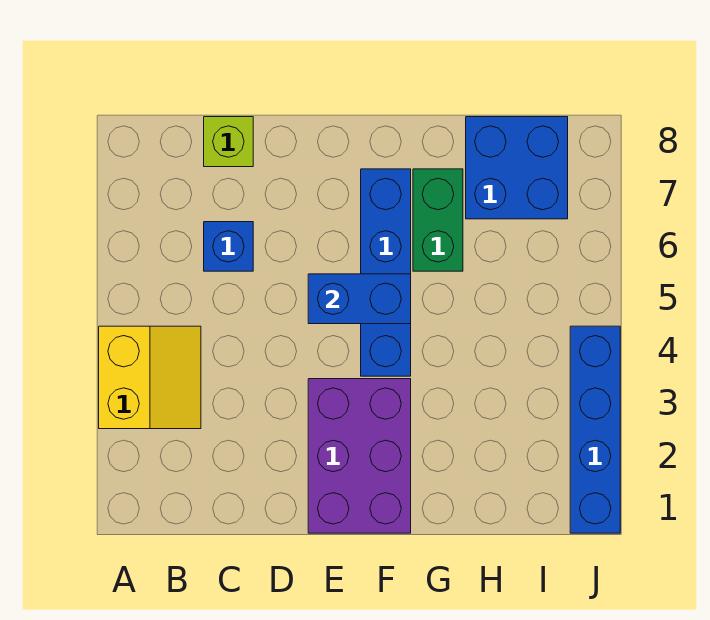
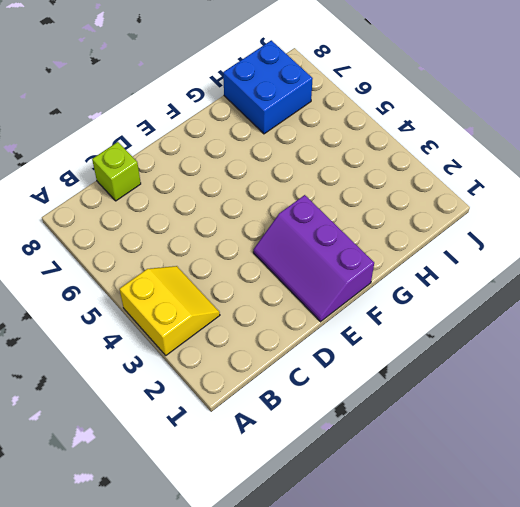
purple slope E1:F3 level 1 top F -> purple brick E1:F3 level 1
none -> blue brick C6 level 1
none -> blue brick F4:F7 level 1

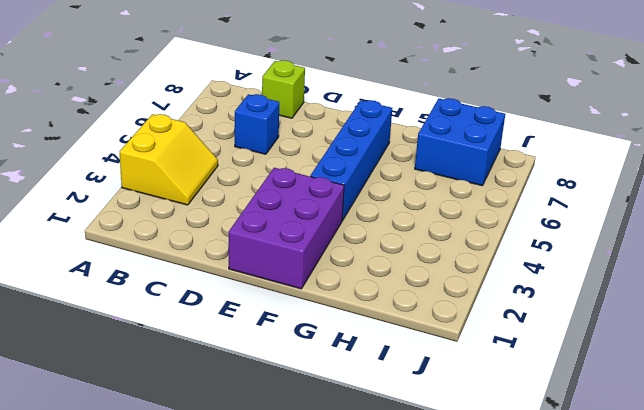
none -> green brick G6:G7 level 1
none -> blue brick J1:J4 level 1

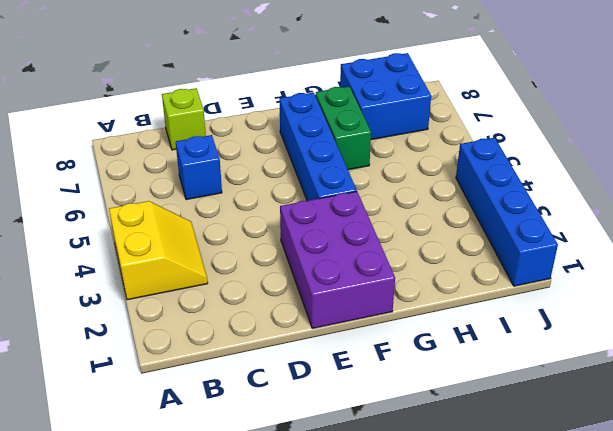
none -> blue brick E5:F5 level 2

